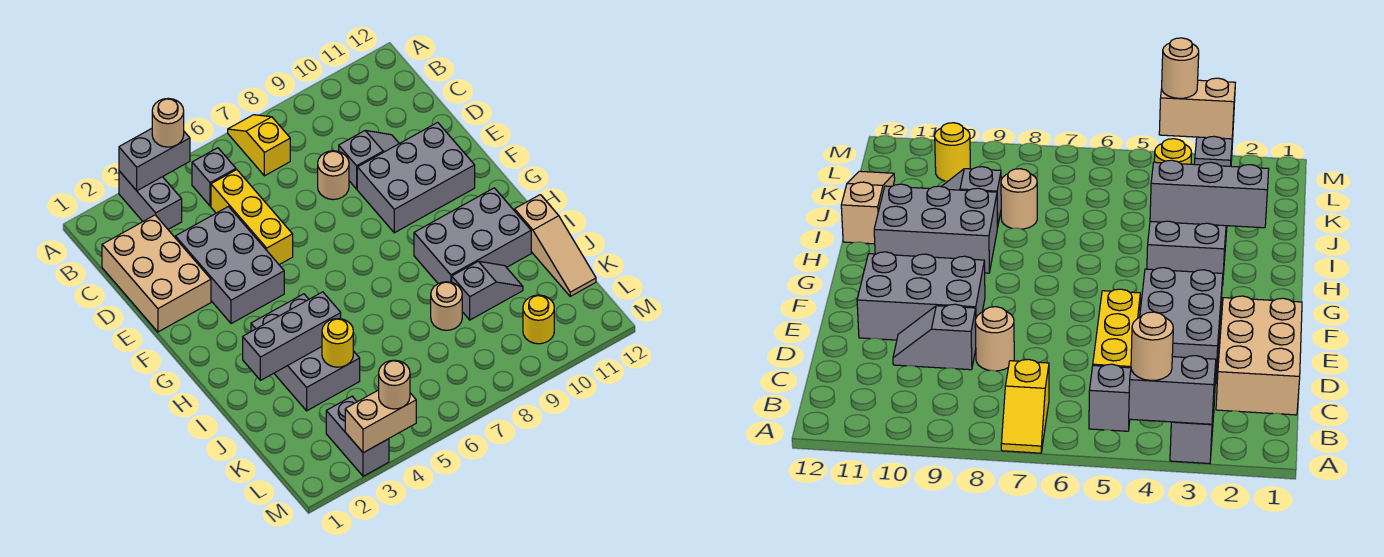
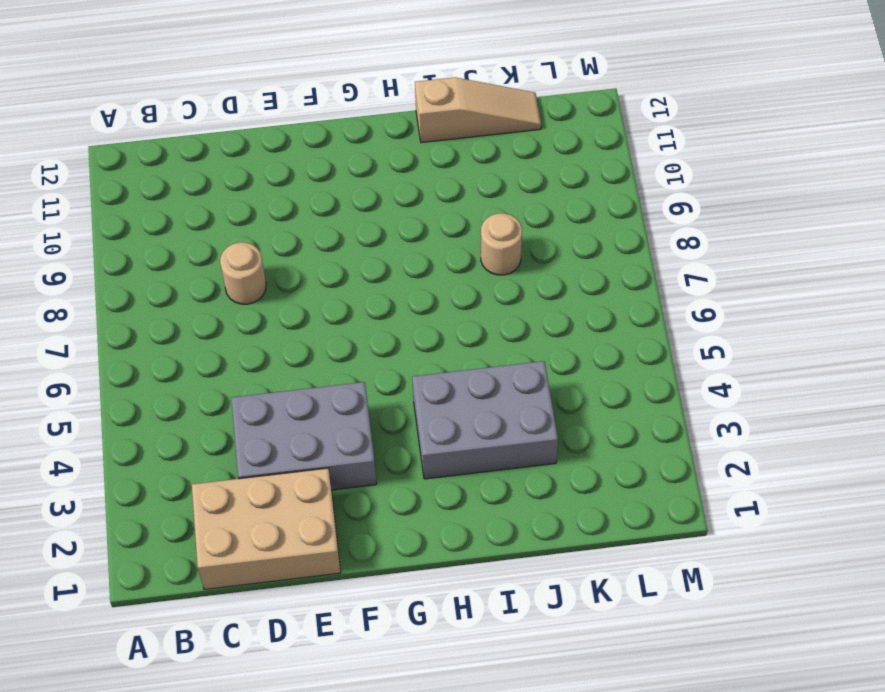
none -> grey brick A3:B3 level 1
none -> yellow slope A7:B7 level 1 top B
none -> grey brick B5 level 1

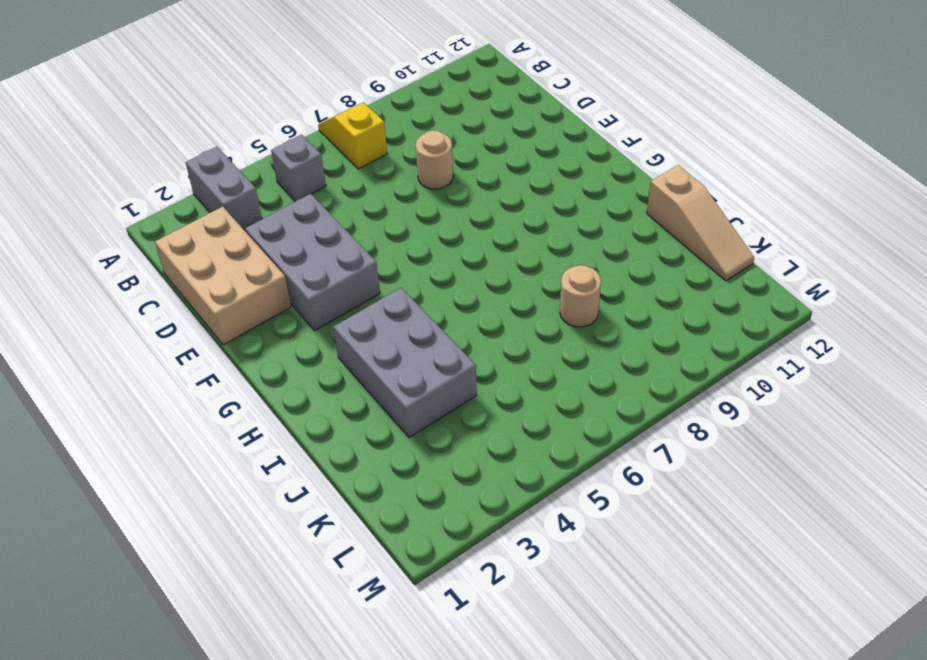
none -> yellow brick C5:E5 level 1
none -> grey slope D9:D10 level 1 top 9
none -> grey brick E9:F11 level 1

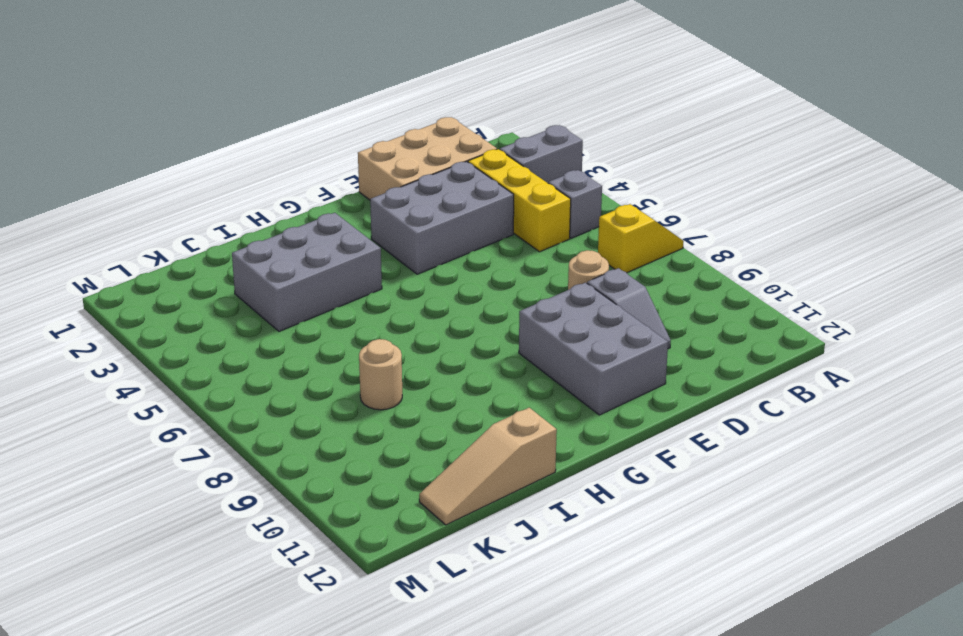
yellow brick C3:C5 level 1 -> yellow brick C5:E5 level 1
none -> grey brick H9:I11 level 1
none -> grey slope J9:J10 level 1 top 9
none -> grey brick L3:M3 level 1

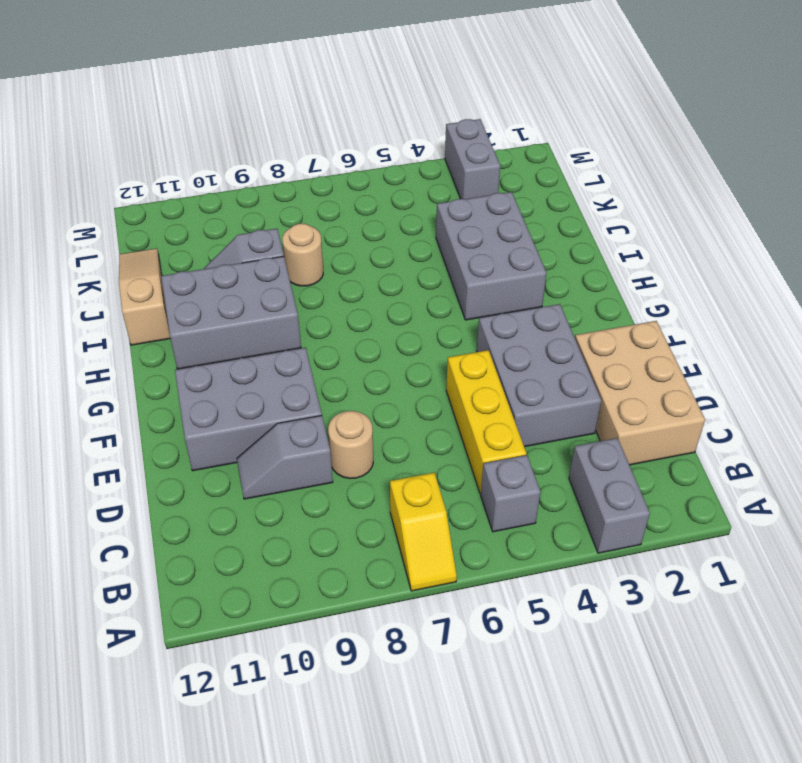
none -> yellow round brick L10 level 1
none -> grey brick A3:A4 level 2
none -> grey brick I2:I4 level 2

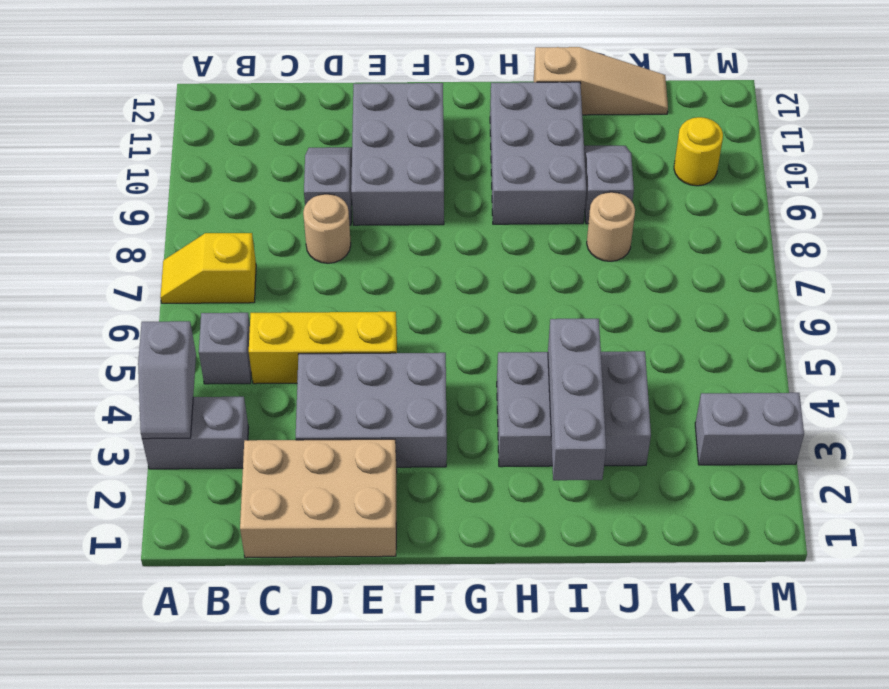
grey slope A3:A4 level 2 top 4 -> grey brick A3:A4 level 2
none -> yellow round brick J4 level 2
none -> tan brick M3:M4 level 2
none -> tan round brick A4 level 3

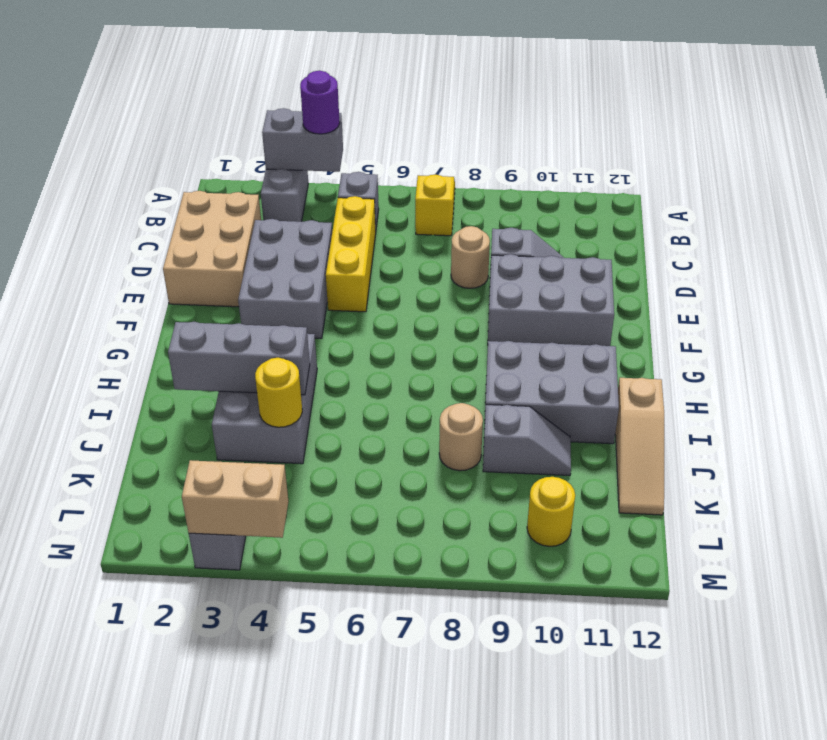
purple round brick A4 level 3 -> tan round brick A4 level 3
none -> tan round brick M4 level 3

